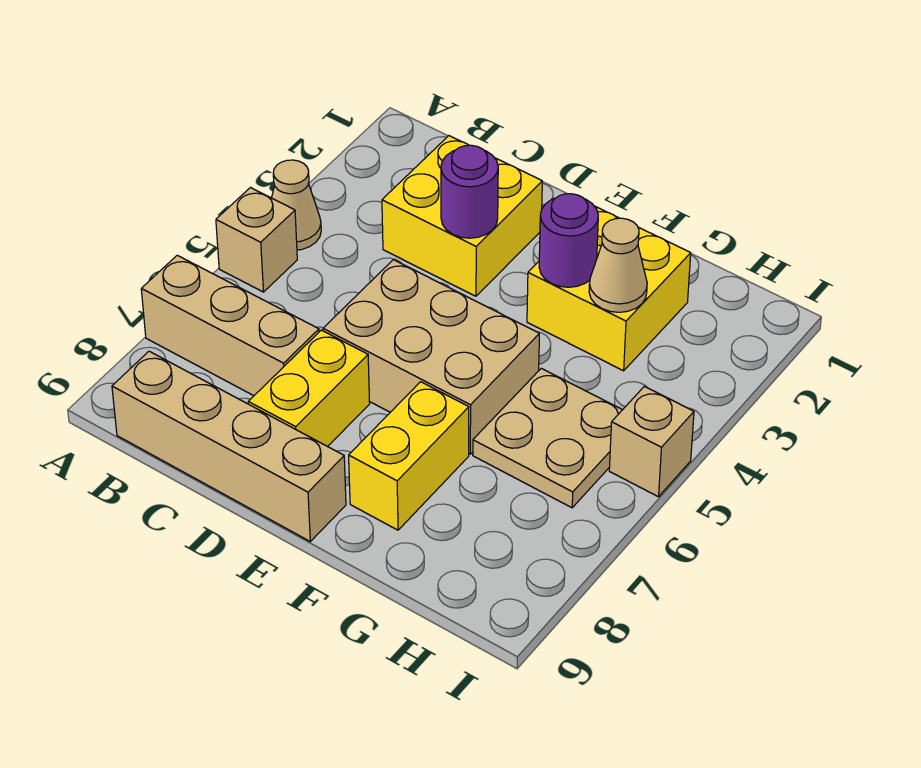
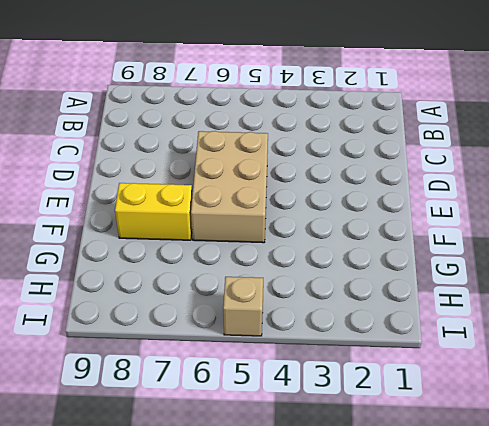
none -> tan cone A4 level 1
none -> tan brick A5 level 1
none -> tan brick A7:C7 level 1

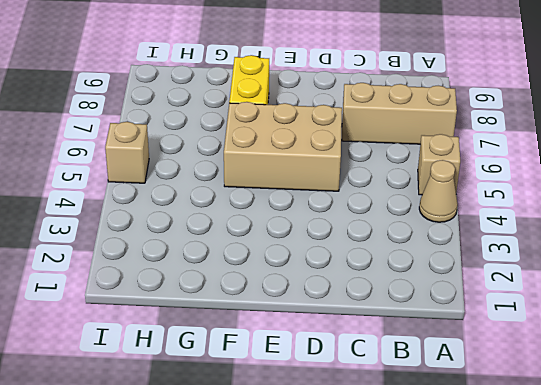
none -> tan brick B9:E9 level 1
none -> yellow brick C2:D3 level 1
none -> yellow brick D7:D8 level 1

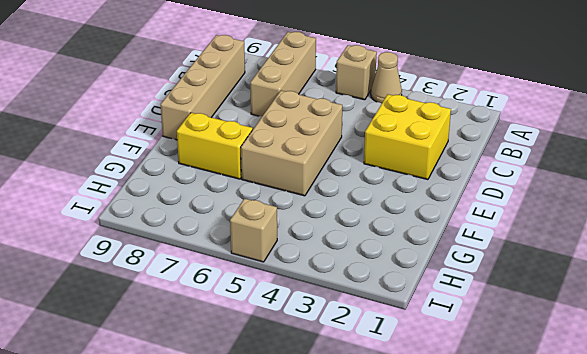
none -> yellow brick D7:D8 level 1
none -> yellow brick F2:G3 level 1
none -> tan plate G5:H6 level 1

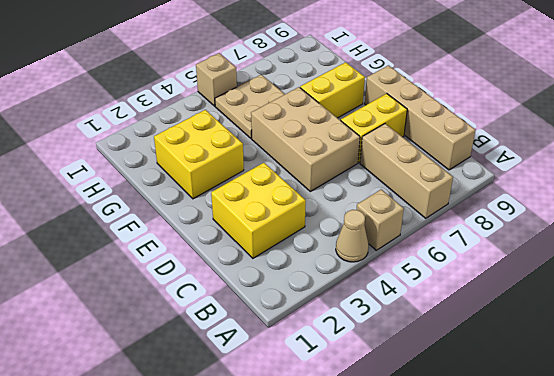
none -> purple round brick D3 level 2
none -> purple round brick F3 level 2
none -> tan cone G3 level 2

